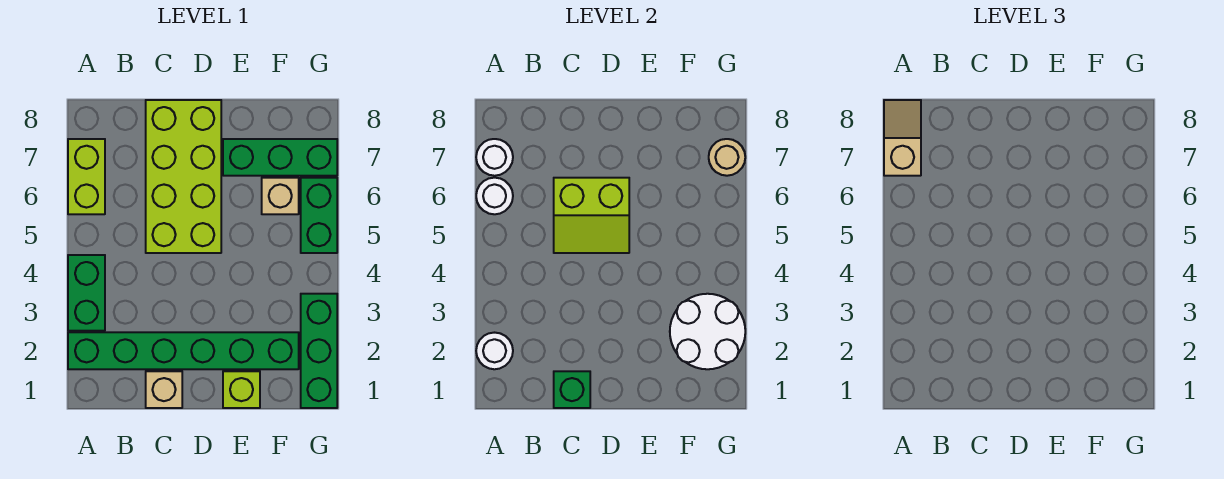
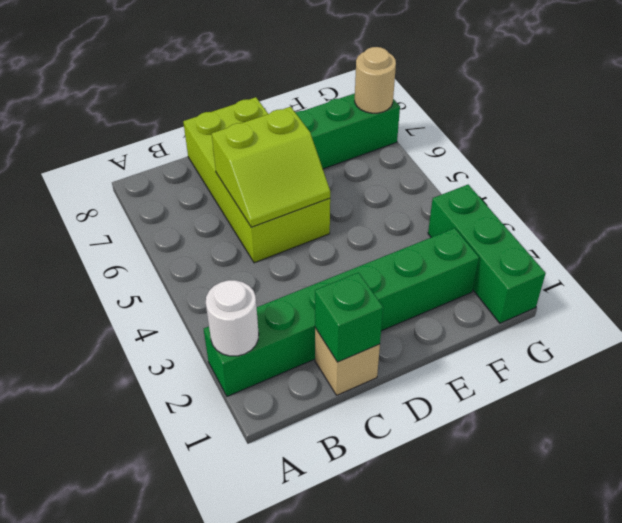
none -> green brick A3:A4 level 1
none -> lime brick A6:A7 level 1
none -> lime brick E1 level 1

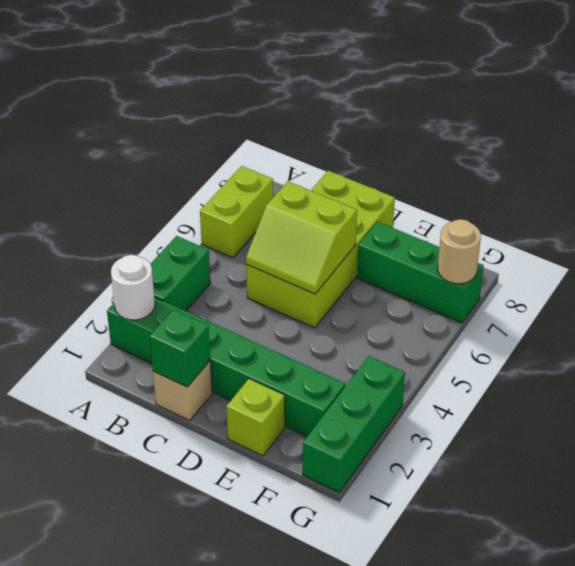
none -> tan brick F6 level 1
none -> green brick G5:G6 level 1
none -> white round brick A6 level 2

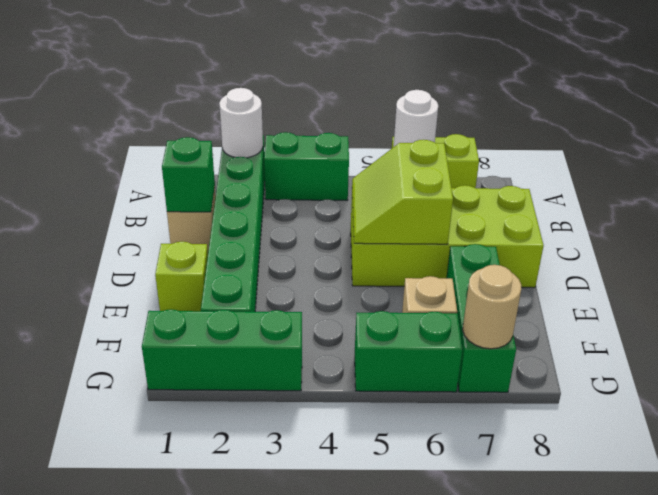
none -> white round brick A7 level 2
none -> white round brick F2:G3 level 2
none -> tan slope A7:A8 level 3 top 7

